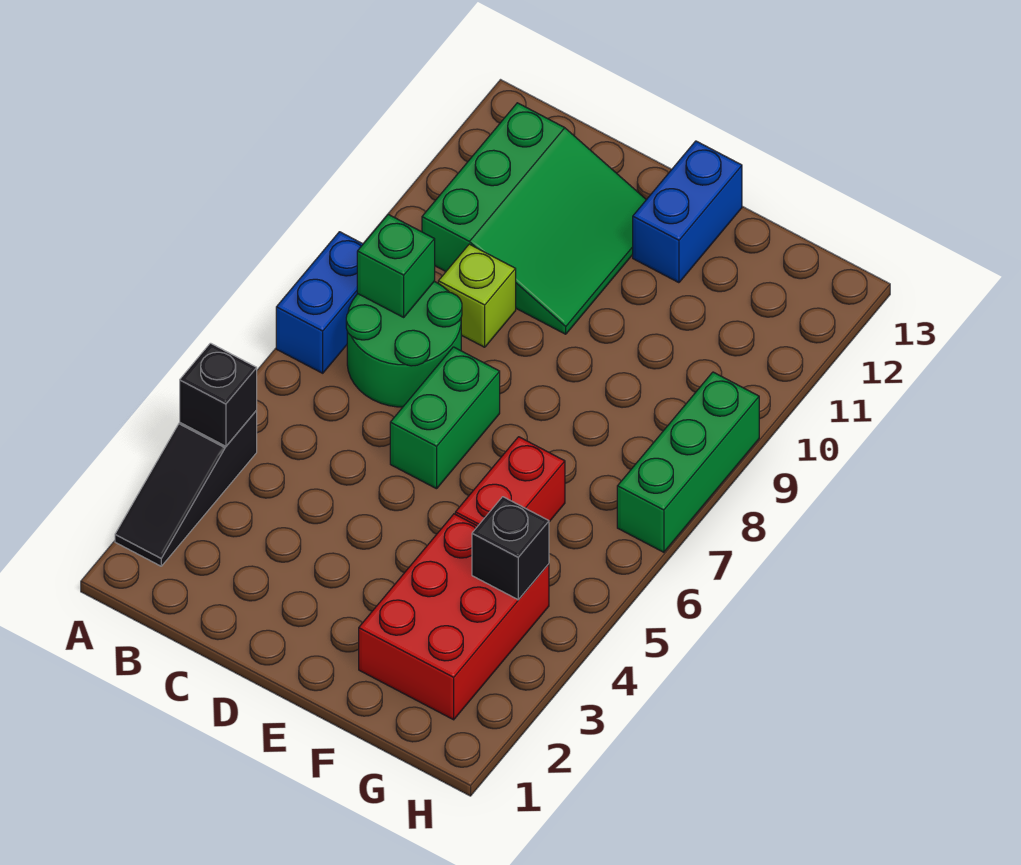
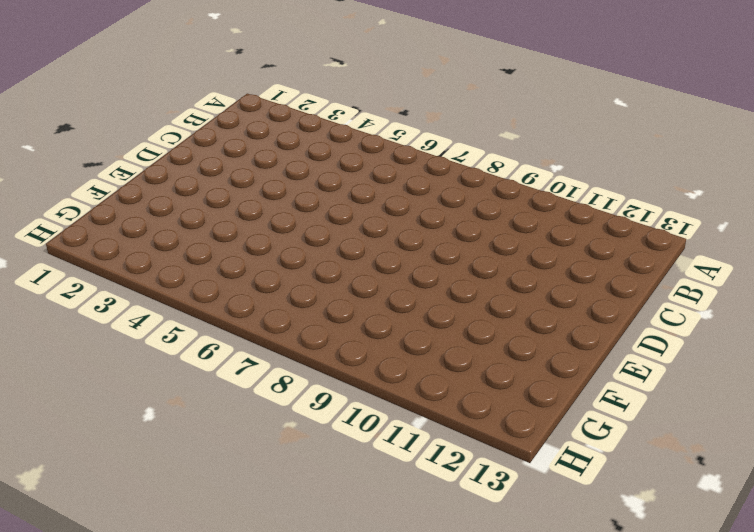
none -> black slope A2:A4 level 1 top 4
none -> blue brick A7:A8 level 1
none -> green round brick B7:C8 level 1

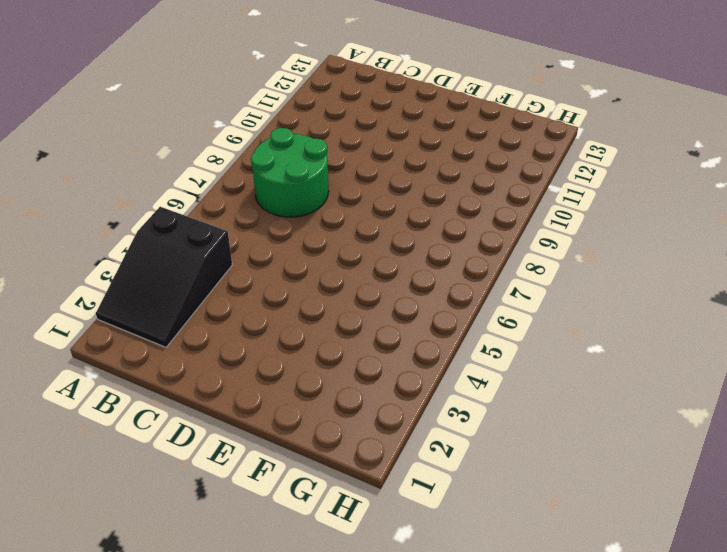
black slope A2:B4 level 1 top 4 -> black slope A2:A4 level 1 top 4
none -> blue brick A7:A8 level 1
none -> green slope B10:D12 level 1 top B
none -> lime brick C9 level 1

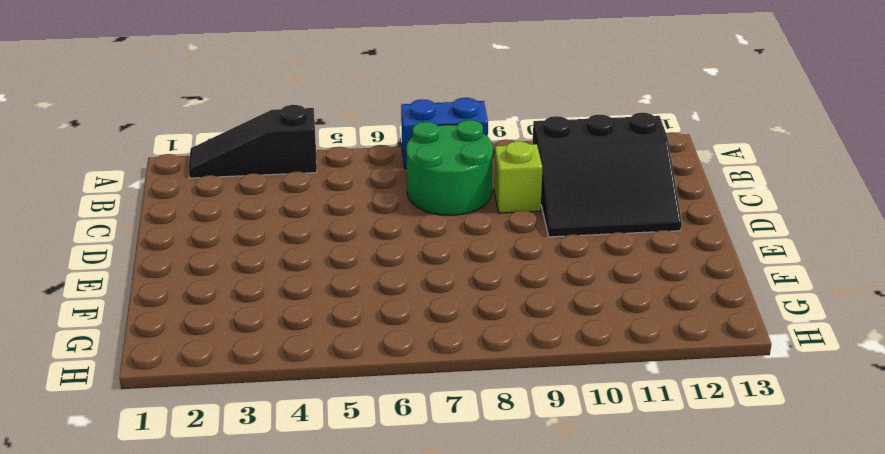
black slope B10:D12 level 1 top B -> green slope B10:D12 level 1 top B
none -> green brick D6:D7 level 1
none -> blue brick E12:E13 level 1
none -> red brick F2:G4 level 1

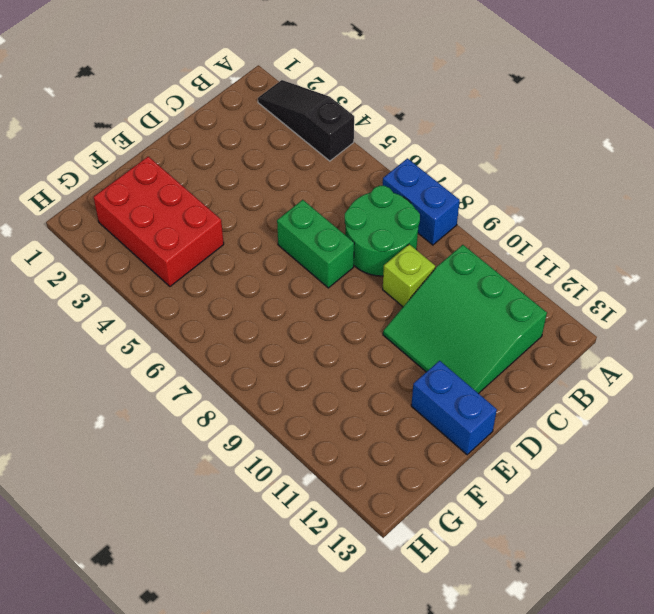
none -> red brick F5:F6 level 1
none -> green brick H7:H9 level 1
none -> black brick A4 level 2

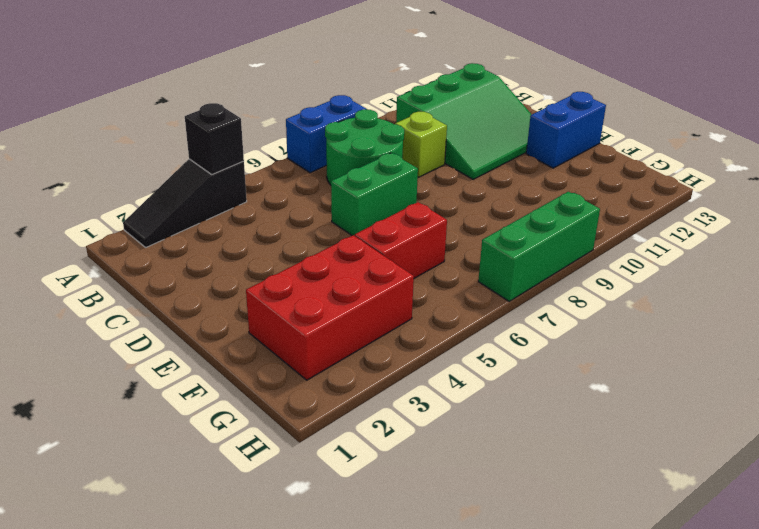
none -> green brick B8 level 2
none -> black brick G4 level 2

